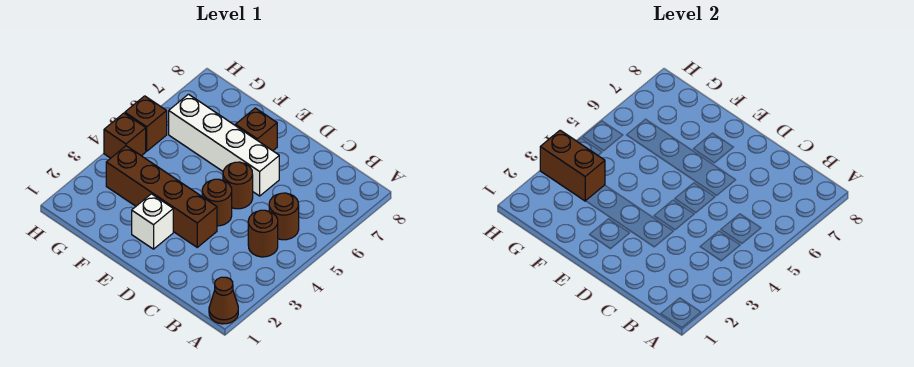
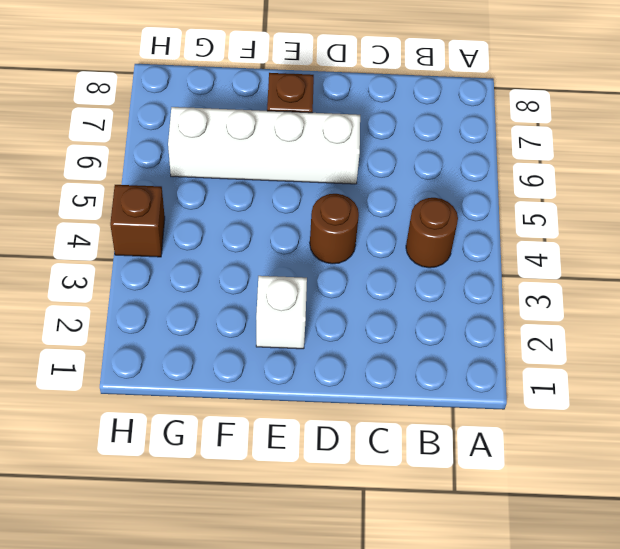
none -> brown cone A1 level 1
none -> brown round brick B5 level 1
none -> brown brick D3:G3 level 1

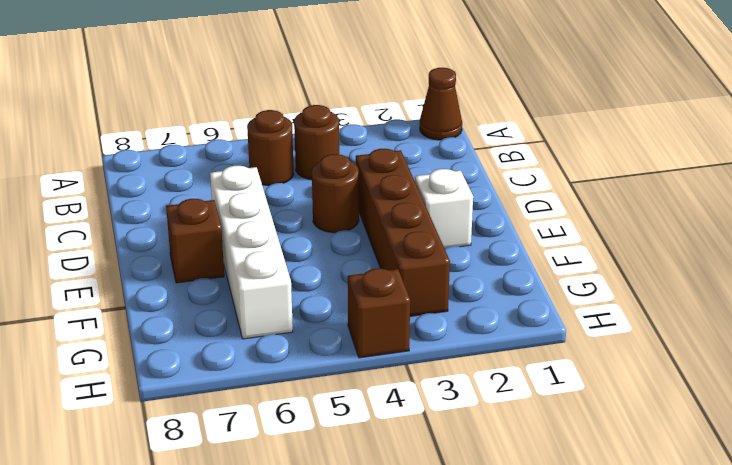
none -> brown round brick D5 level 1
none -> brown brick H5 level 1
none -> brown brick G3:H3 level 2

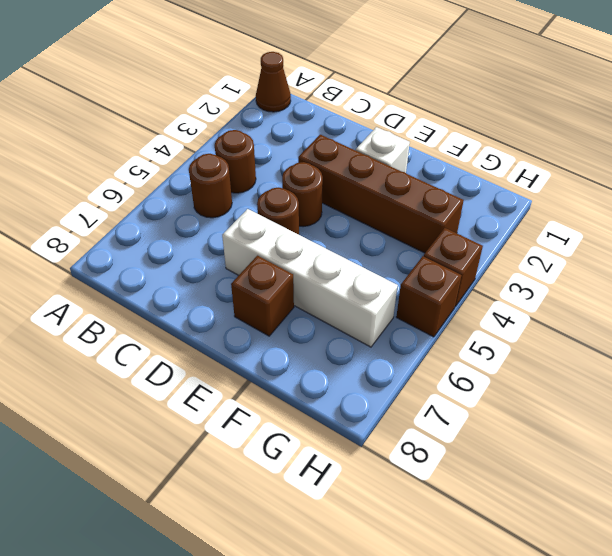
none -> brown brick G3:H3 level 2

